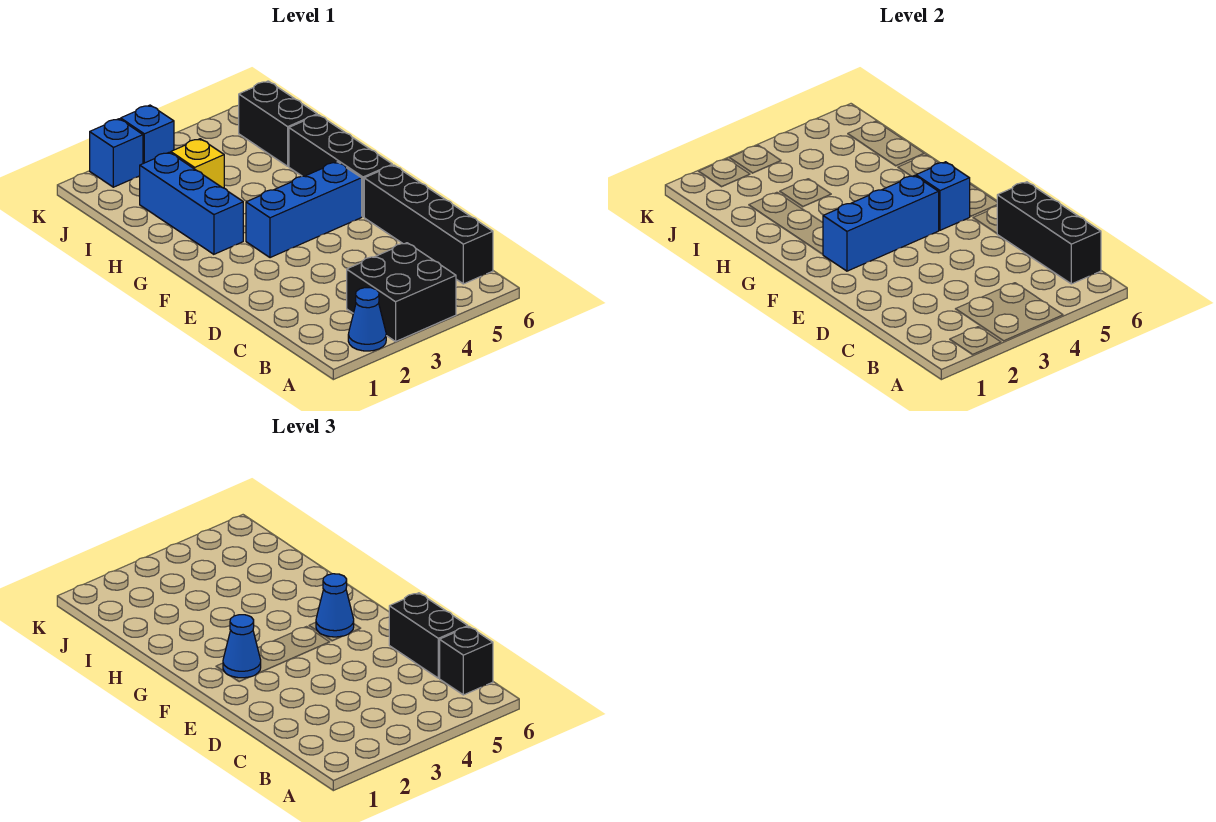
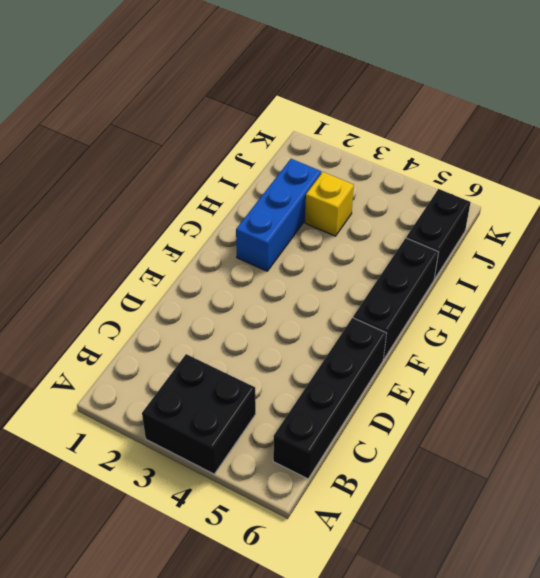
none -> blue cone A2 level 1
none -> blue brick F3:F5 level 1
none -> blue brick K2 level 1

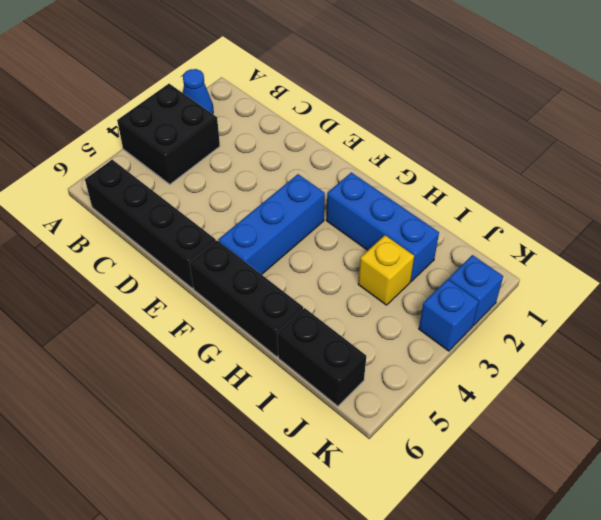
none -> black brick B6:D6 level 2
none -> blue brick F2:F4 level 2
none -> blue brick F5 level 2

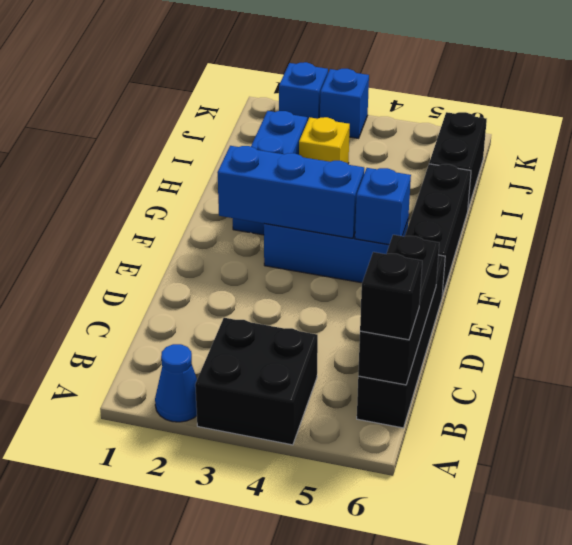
none -> black brick C6:D6 level 3
none -> blue cone F2 level 3
none -> blue cone F5 level 3

